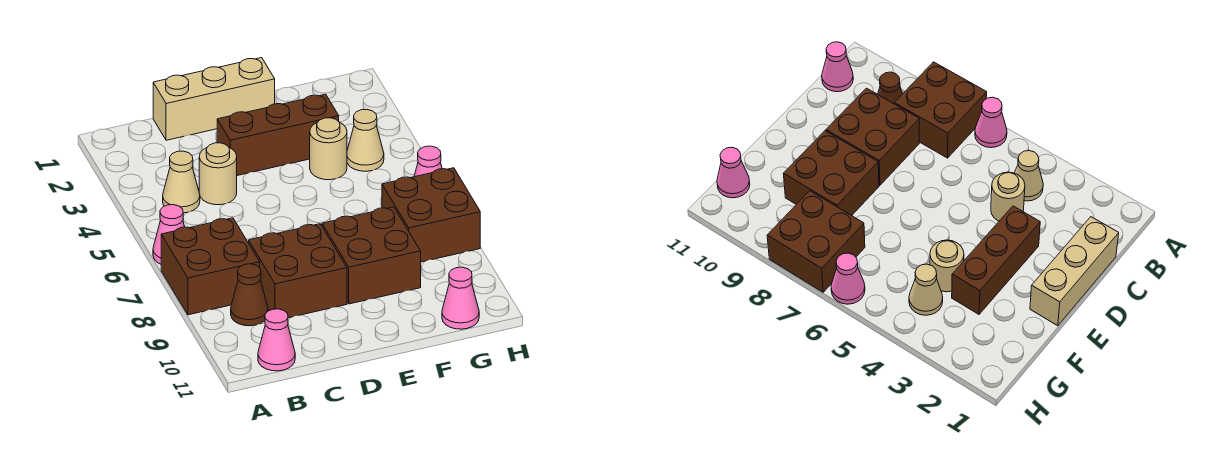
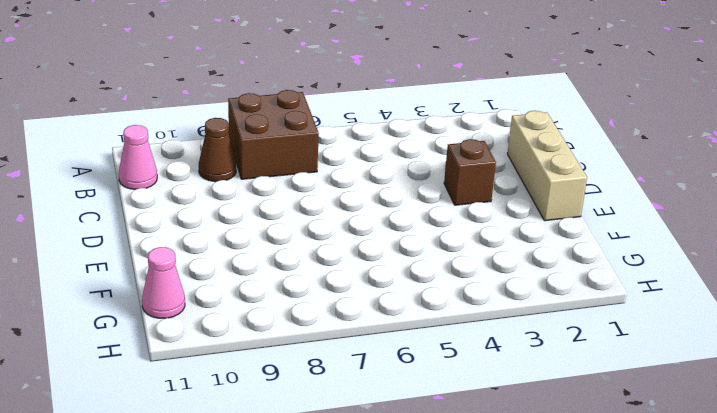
brown brick D3 level 1 -> brown brick D3:F3 level 1
none -> pink cone A6 level 1
none -> tan cone B4 level 1
none -> tan round brick C4 level 1

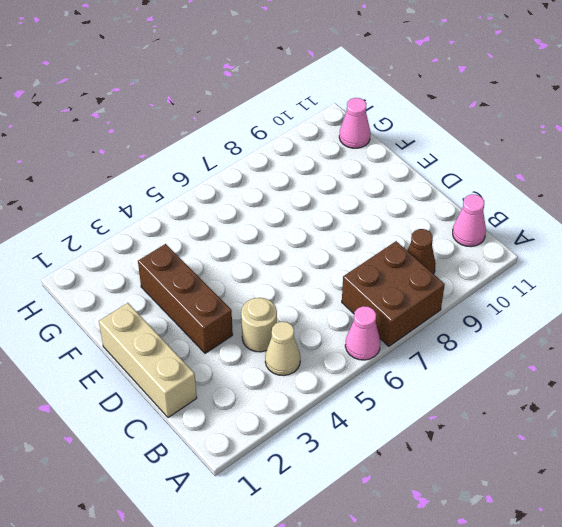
none -> brown brick C8:D9 level 1
none -> brown brick E8:F9 level 1
none -> tan round brick F4 level 1

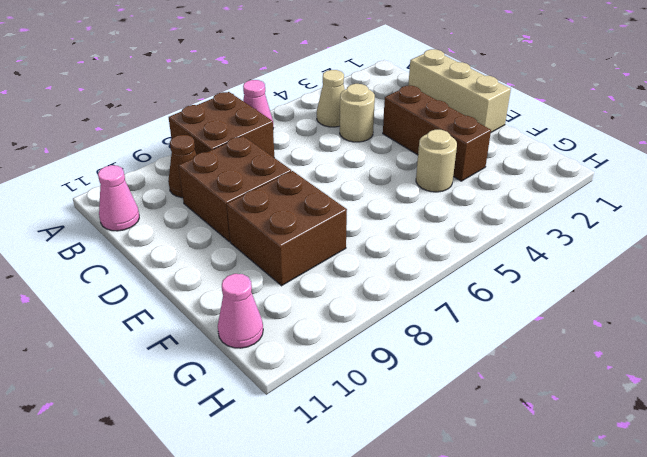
none -> tan cone G4 level 1
none -> brown brick G7:H8 level 1
none -> pink cone H6 level 1

